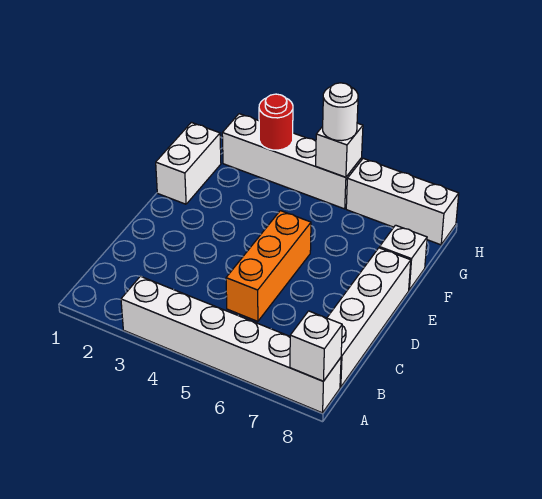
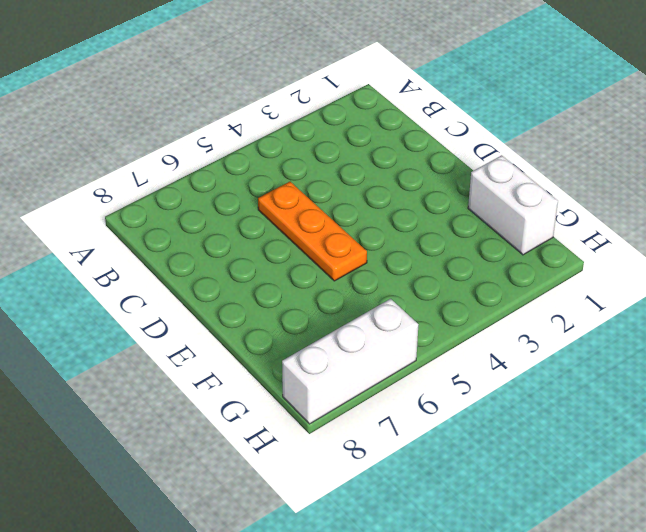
orange plate C5:E5 level 1 -> orange brick C5:E5 level 1
none -> white brick A3:A8 level 1
none -> white brick B8:E8 level 1

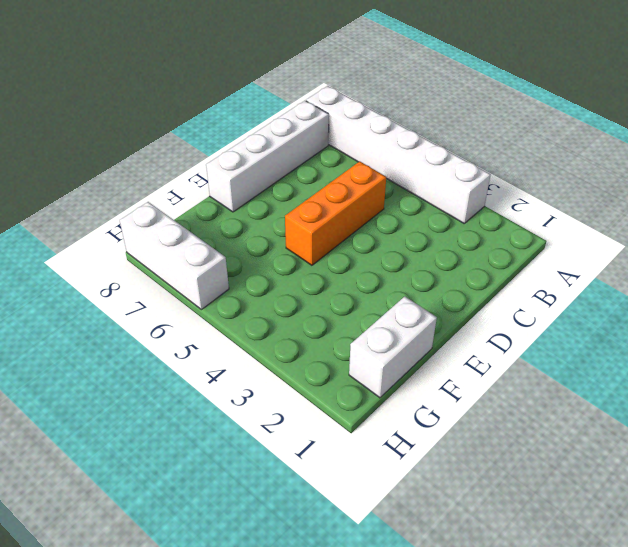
none -> white brick F8 level 1
none -> white brick H2:H5 level 1

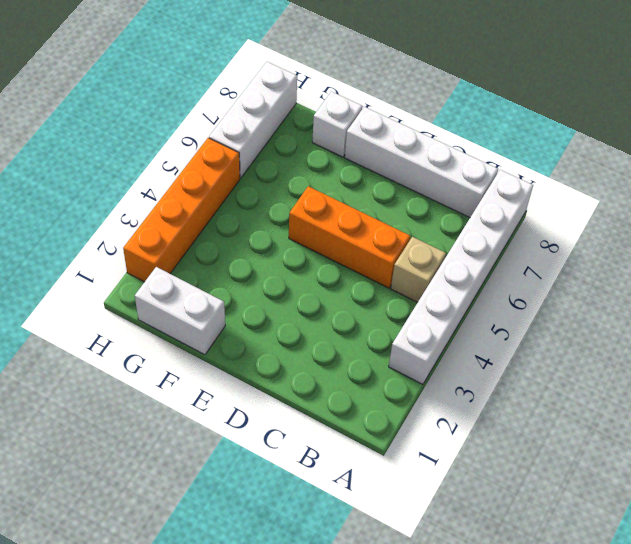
tan brick B5 level 1 -> none
orange brick H2:H5 level 1 -> white brick H2:H5 level 1
none -> white brick A8 level 2
none -> red round brick H3 level 2

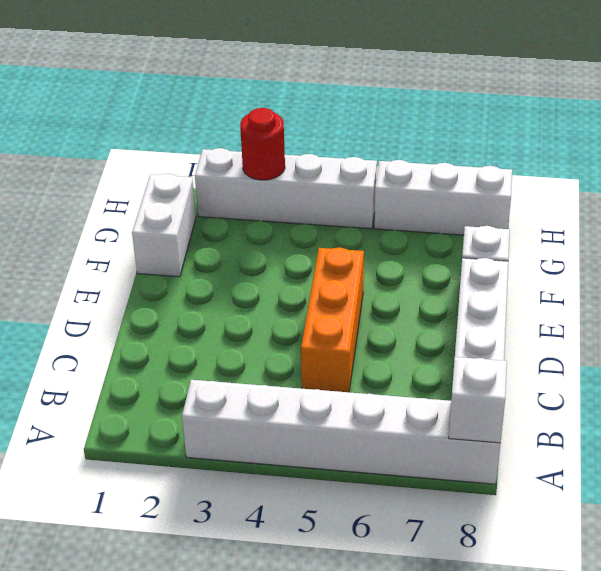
none -> white brick H5 level 2
none -> white round brick H5 level 3

